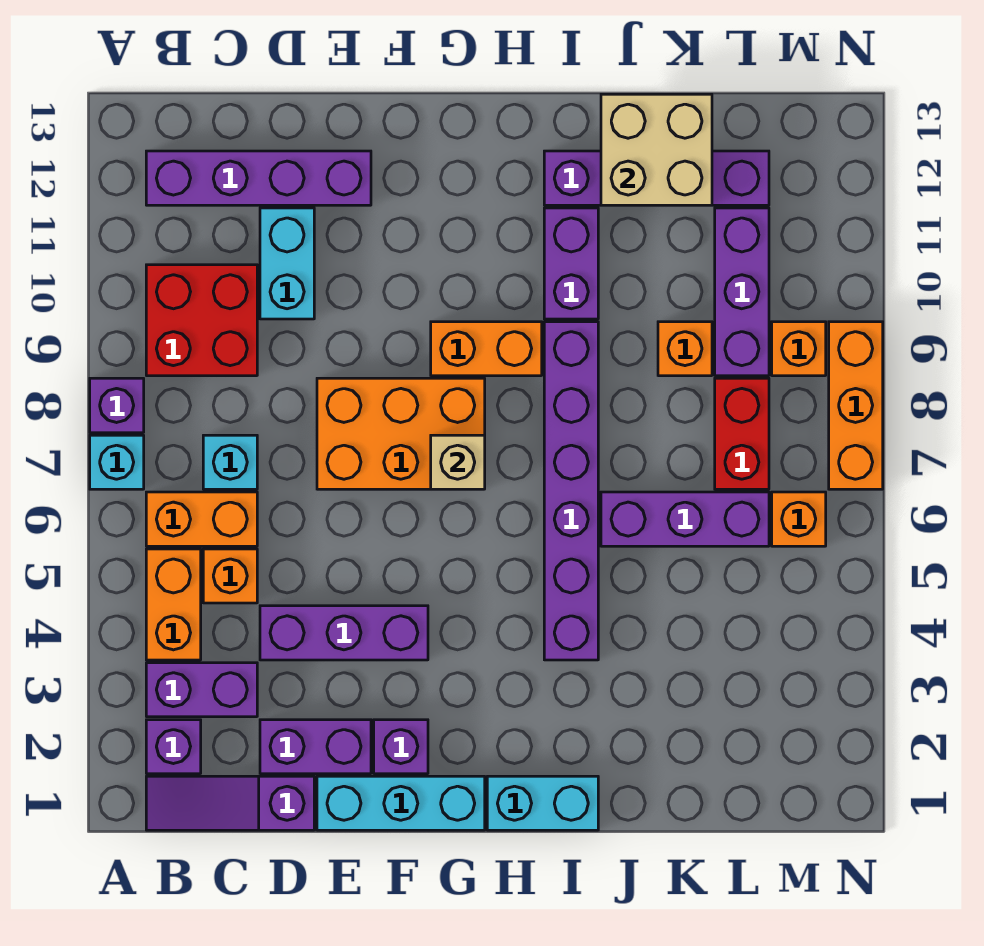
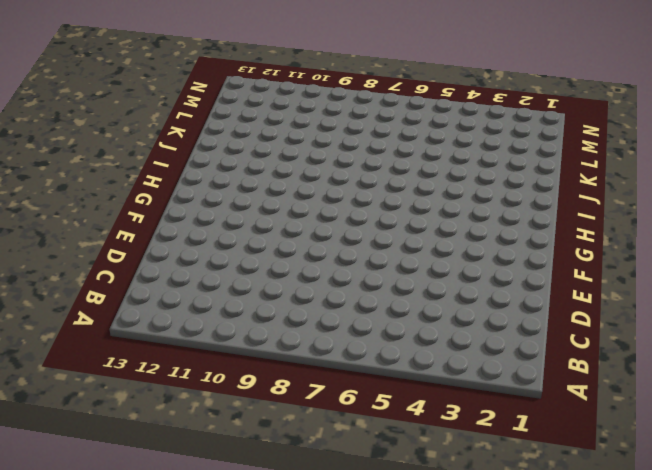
none -> cyan brick A7 level 1
none -> purple brick A8 level 1
none -> purple slope B1:D1 level 1 top D
none -> purple brick B2 level 1

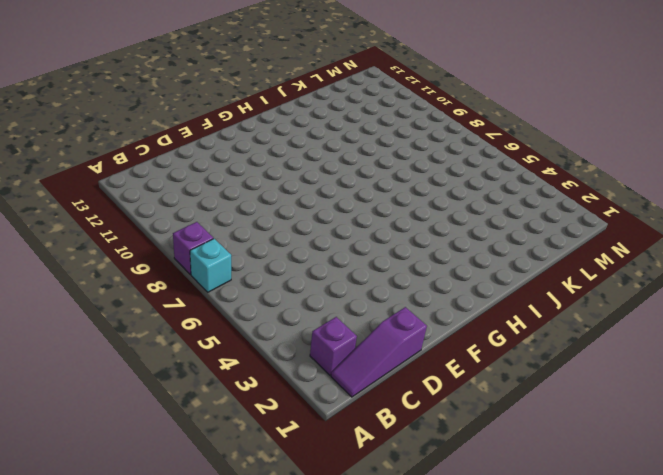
none -> purple brick B3:C3 level 1
none -> orange brick B4:B5 level 1
none -> orange brick B6:C6 level 1
none -> red brick B9:C10 level 1

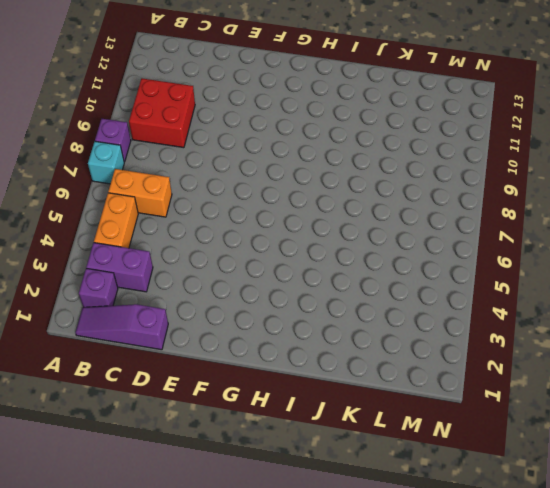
none -> purple brick B12:E12 level 1
none -> orange brick C5 level 1
none -> cyan brick C7 level 1
none -> purple brick D2:E2 level 1

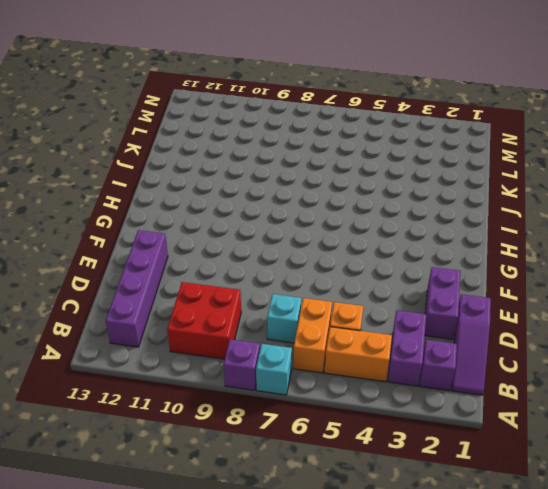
none -> purple brick D4:F4 level 1
none -> cyan brick D10:D11 level 1
none -> cyan brick E1:G1 level 1
none -> orange brick E7:G8 level 1

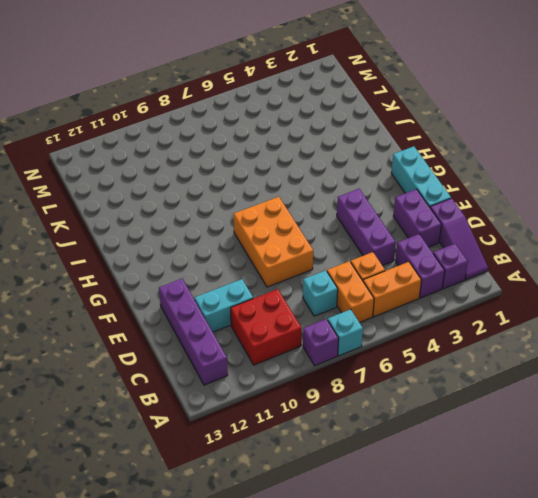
none -> purple brick F2 level 1
none -> orange brick G9:H9 level 1
none -> cyan brick H1:I1 level 1
none -> purple brick I4:I9 level 1

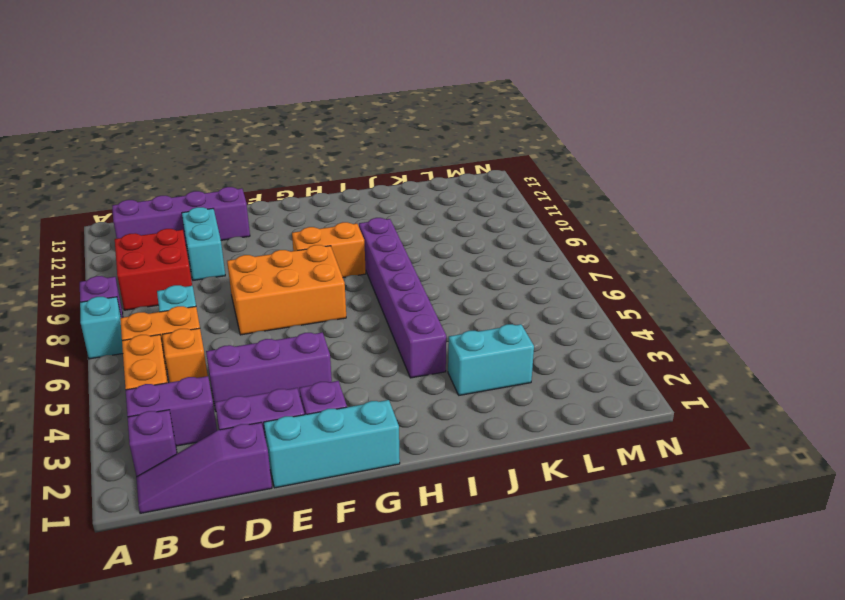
cyan brick J3:K3 level 1 -> cyan brick H1:I1 level 1
none -> purple brick I10:I11 level 1
none -> purple brick I12:L12 level 1
none -> purple brick J6:L6 level 1
none -> orange brick K9 level 1

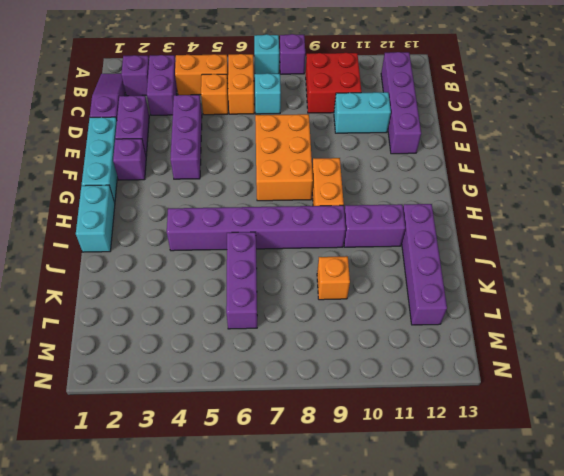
none -> red brick L7:L8 level 1
none -> purple brick L9:L11 level 1
none -> orange brick M6 level 1
none -> orange brick M9 level 1

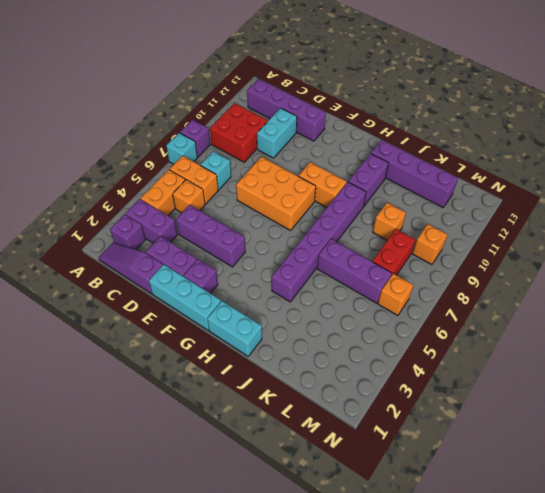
none -> purple brick L9:L11 level 1
none -> orange brick N7:N9 level 1
none -> tan brick G7 level 2
none -> tan brick J12:K13 level 2

